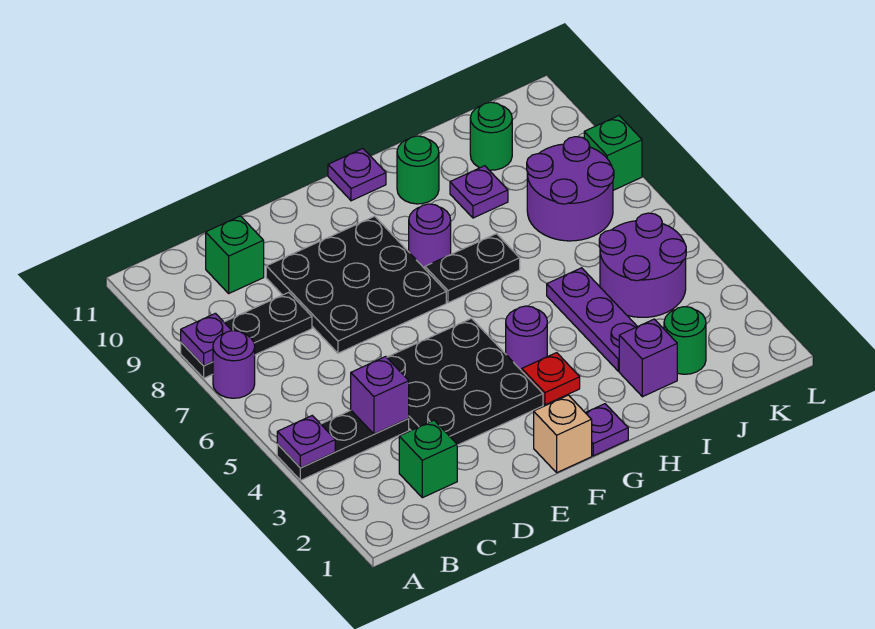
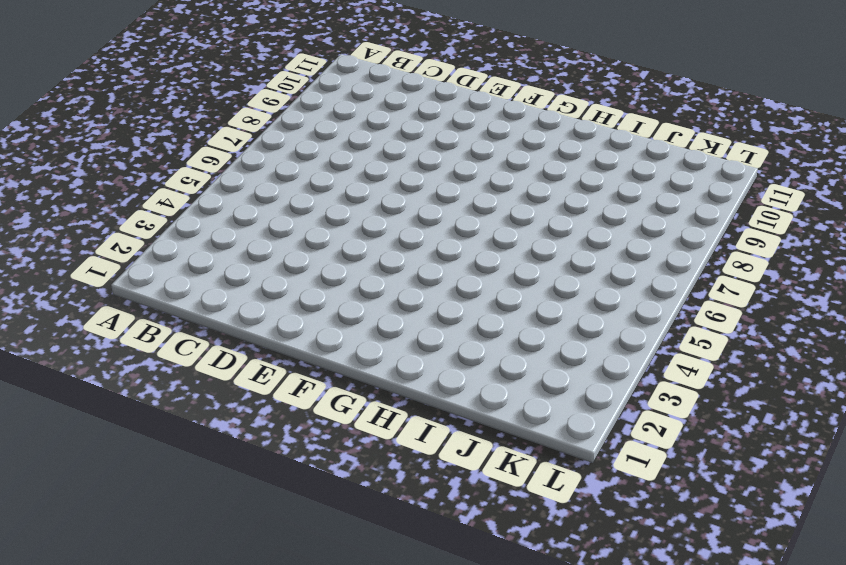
none -> black plate A4:C4 level 1
none -> purple round brick A7 level 1
none -> black plate A8:C8 level 1

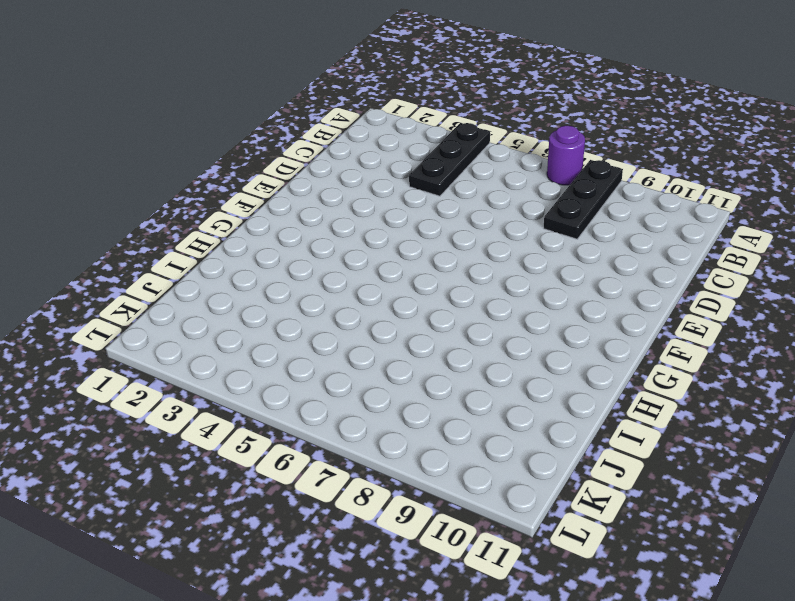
none -> green brick C2 level 1
none -> green brick C10 level 1
none -> black plate D3:F5 level 1

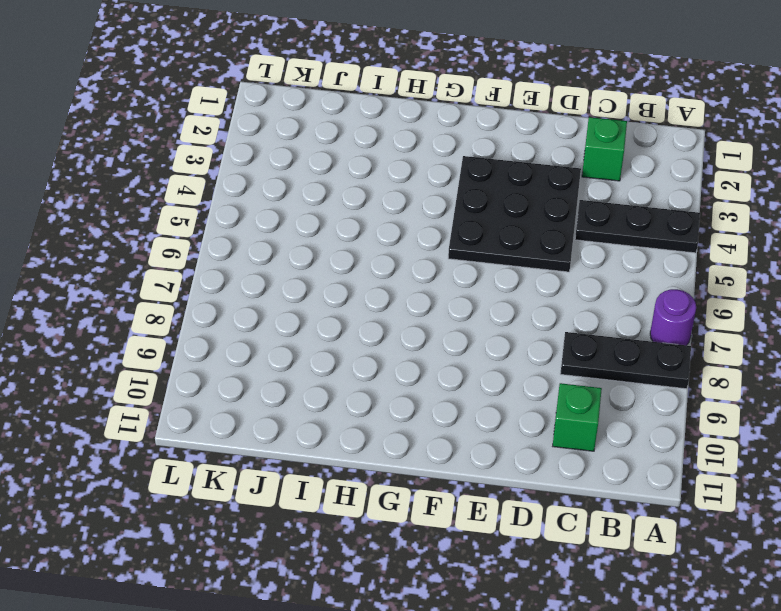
none -> black plate D7:F9 level 1
none -> tan brick F1 level 1
none -> purple plate G1 level 1

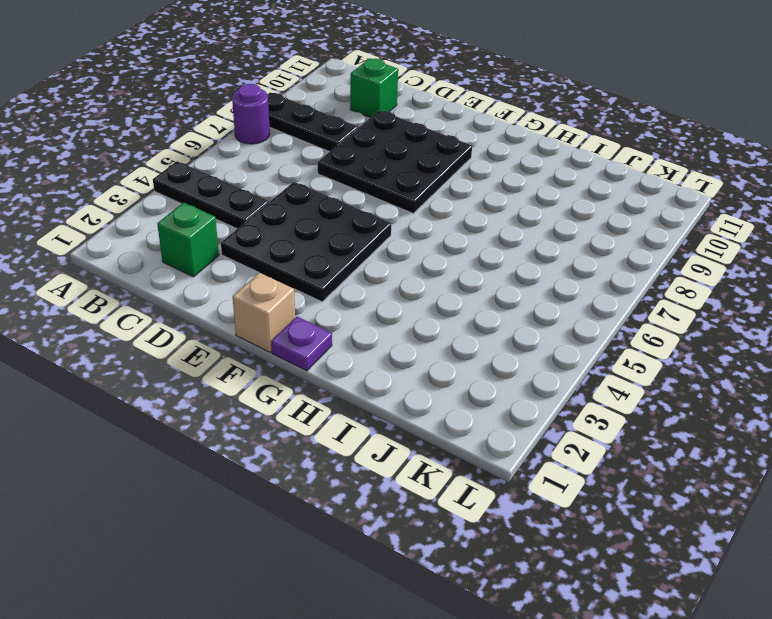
none -> red plate G3 level 1
none -> purple round brick G4 level 1
none -> black plate G7:H7 level 1

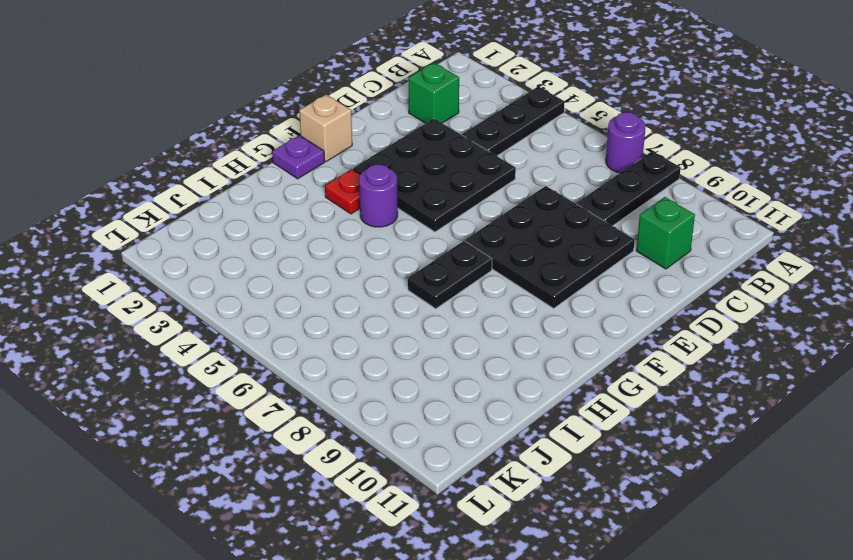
none -> purple round brick G8 level 1
none -> purple plate G11 level 1
none -> green round brick H10 level 1

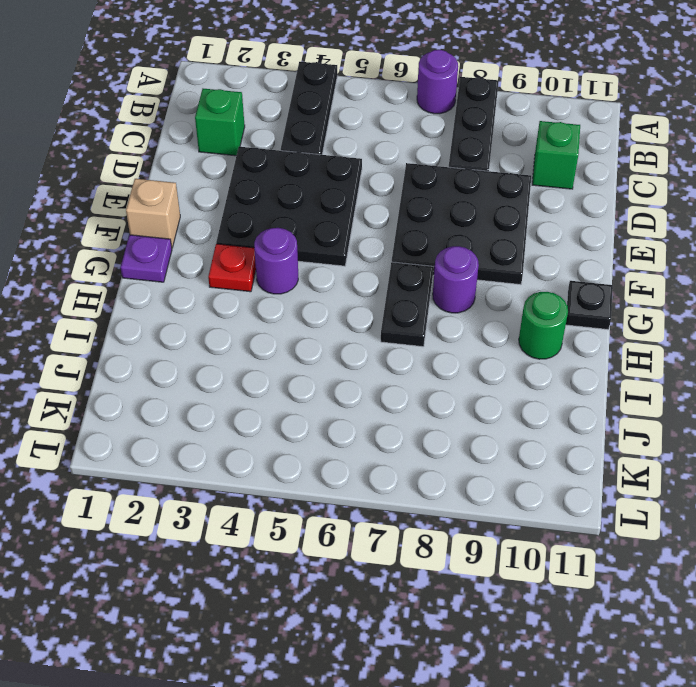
black plate G11 level 1 -> purple plate G11 level 1
none -> purple brick I2 level 1
none -> purple plate I3:I5 level 1
none -> purple plate I9 level 1

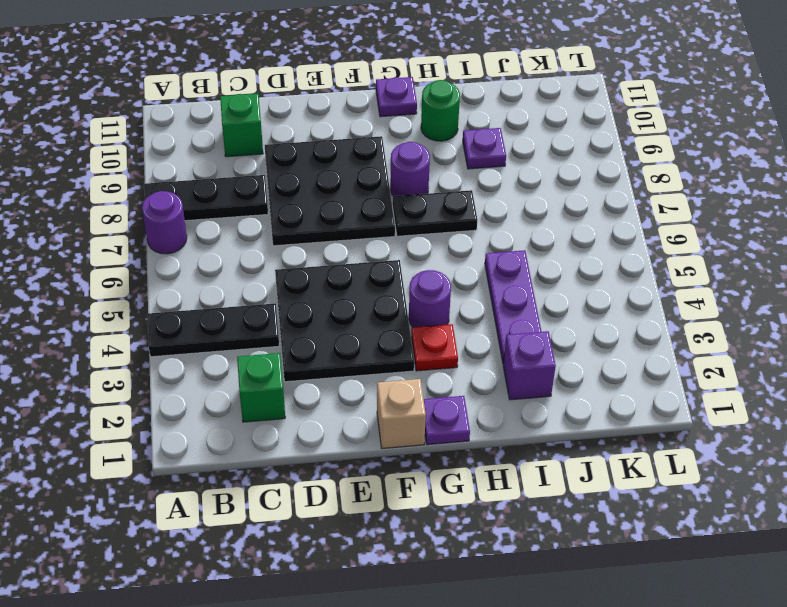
none -> green round brick J2 level 1
none -> purple round brick J4:K5 level 1
none -> purple round brick J7:K8 level 1

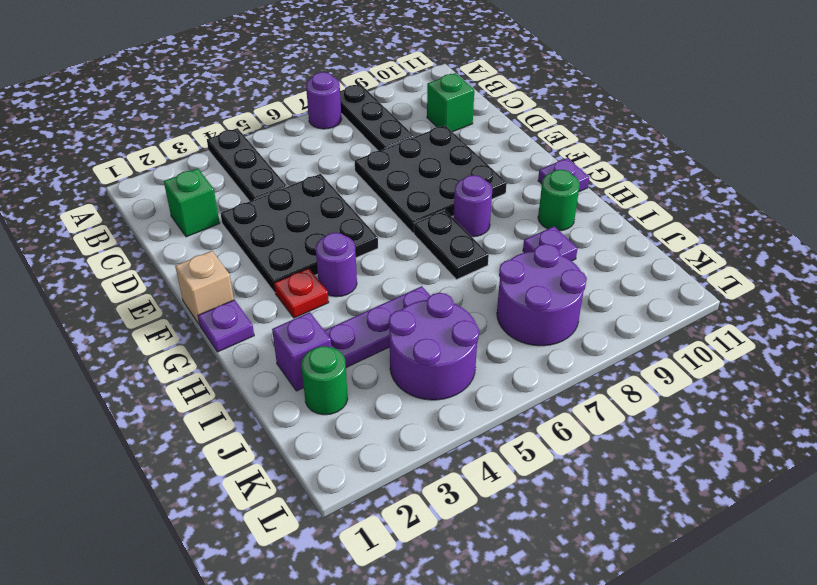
none -> green round brick J10 level 1
none -> green brick L8 level 1
none -> purple plate A4 level 2

